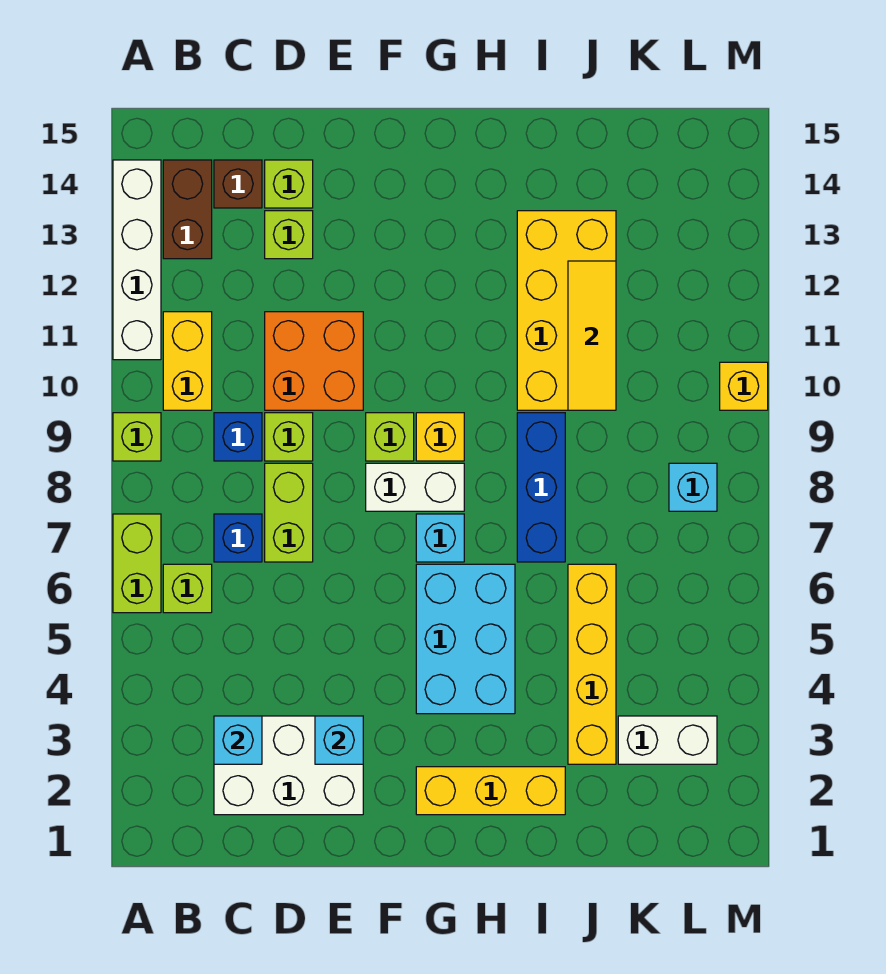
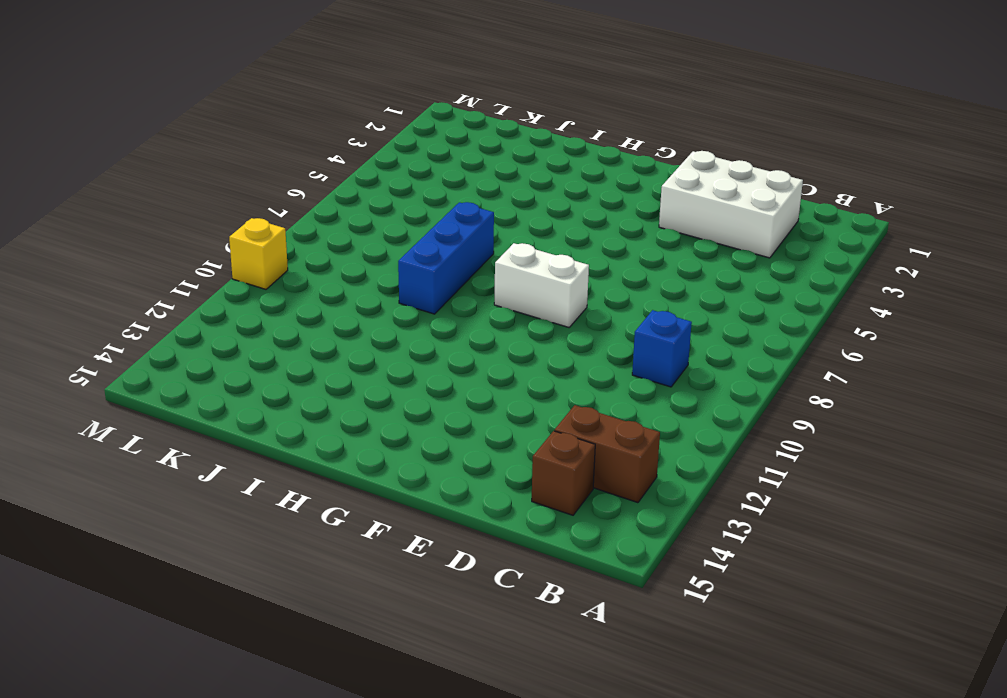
brown brick B13:C13 level 1 -> brown brick B13:B14 level 1
none -> lime brick A6:A7 level 1
none -> lime brick A9 level 1
none -> white brick A11:A14 level 1
none -> lime brick B6 level 1

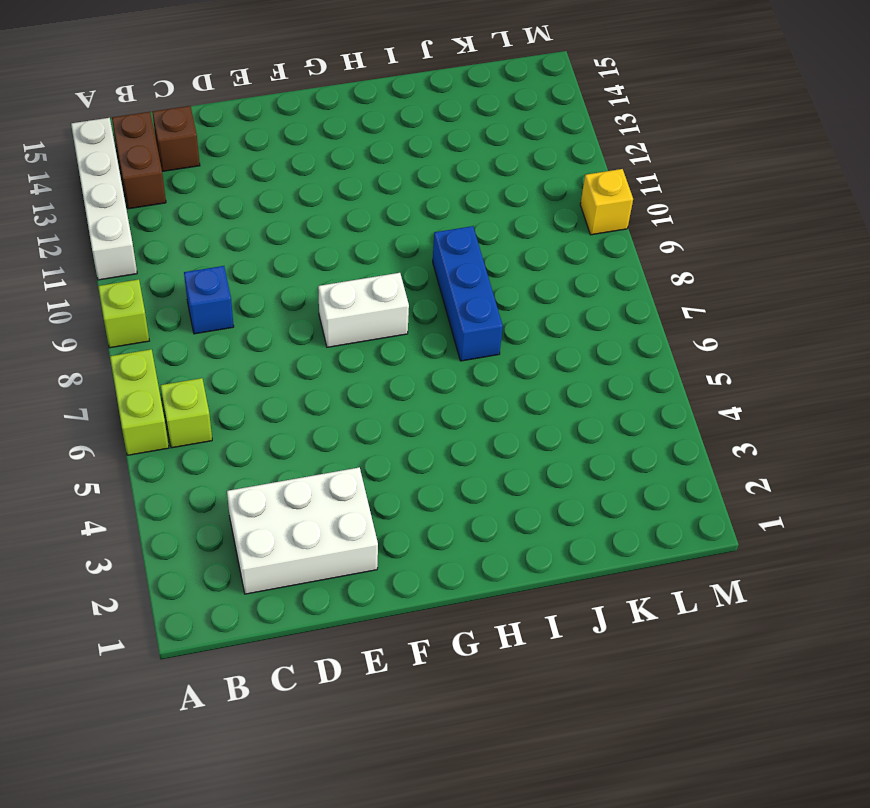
none -> yellow brick B10:B11 level 1
none -> blue brick C7 level 1
none -> lime brick D7:D8 level 1
none -> lime brick D9 level 1

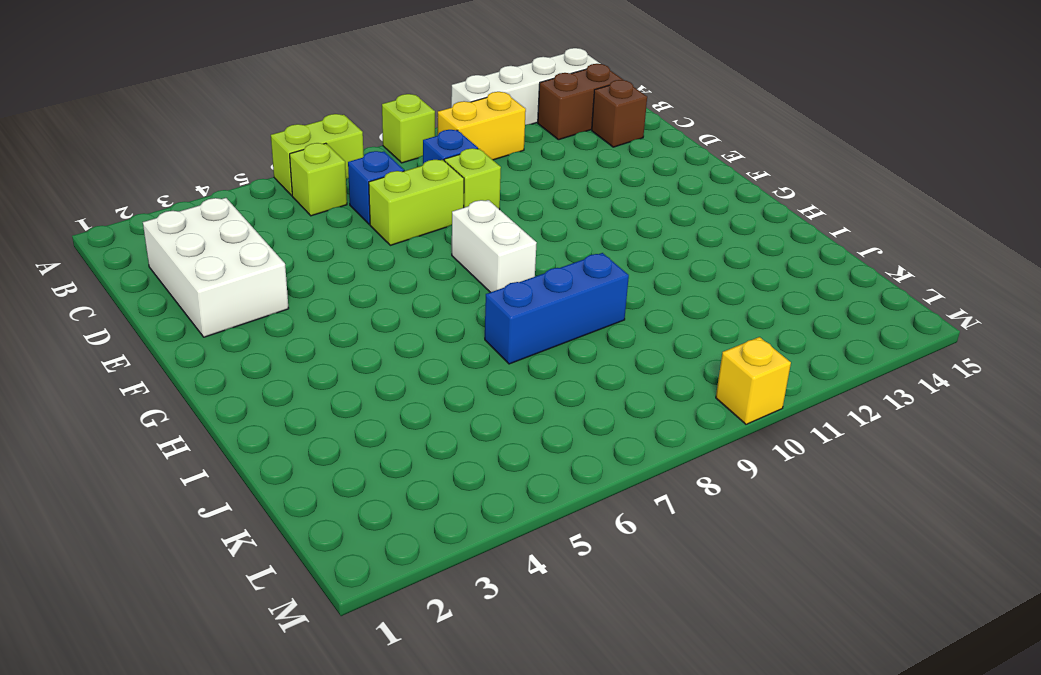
none -> orange brick D10:E11 level 1
none -> lime brick D13 level 1
none -> lime brick D14 level 1
none -> lime brick F9 level 1

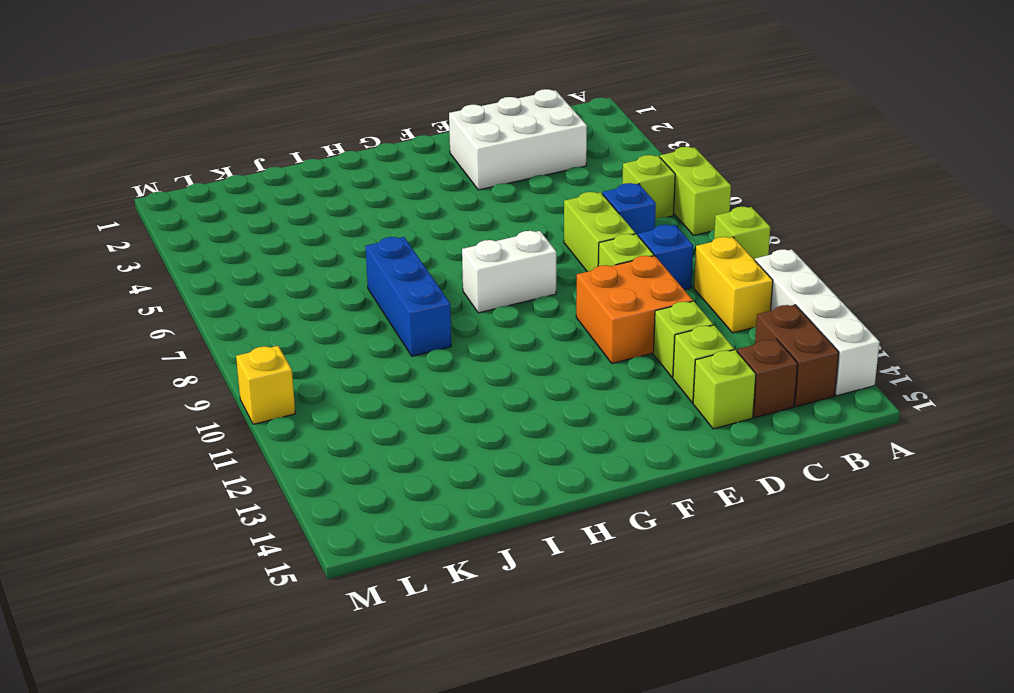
lime brick D12 level 1 -> lime brick F9 level 1
none -> yellow brick G2:I2 level 1
none -> cyan brick G4:H6 level 1
none -> cyan brick G7 level 1
none -> yellow brick G9 level 1

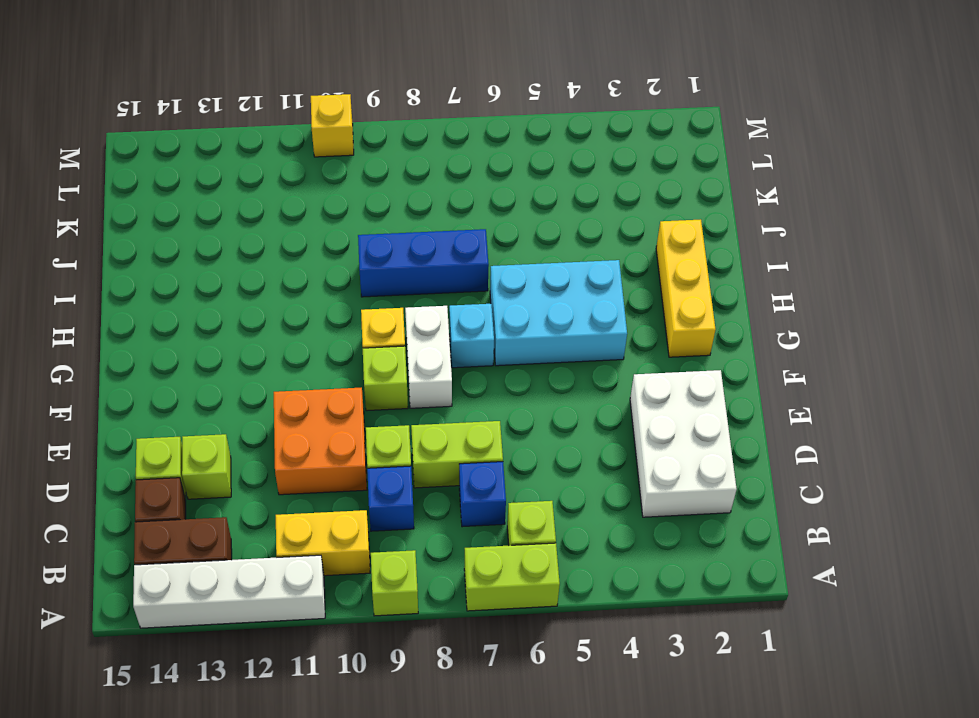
none -> yellow brick I10:J13 level 1
none -> yellow brick J3:J6 level 1
none -> white brick K3:L3 level 1
none -> cyan brick L8 level 1

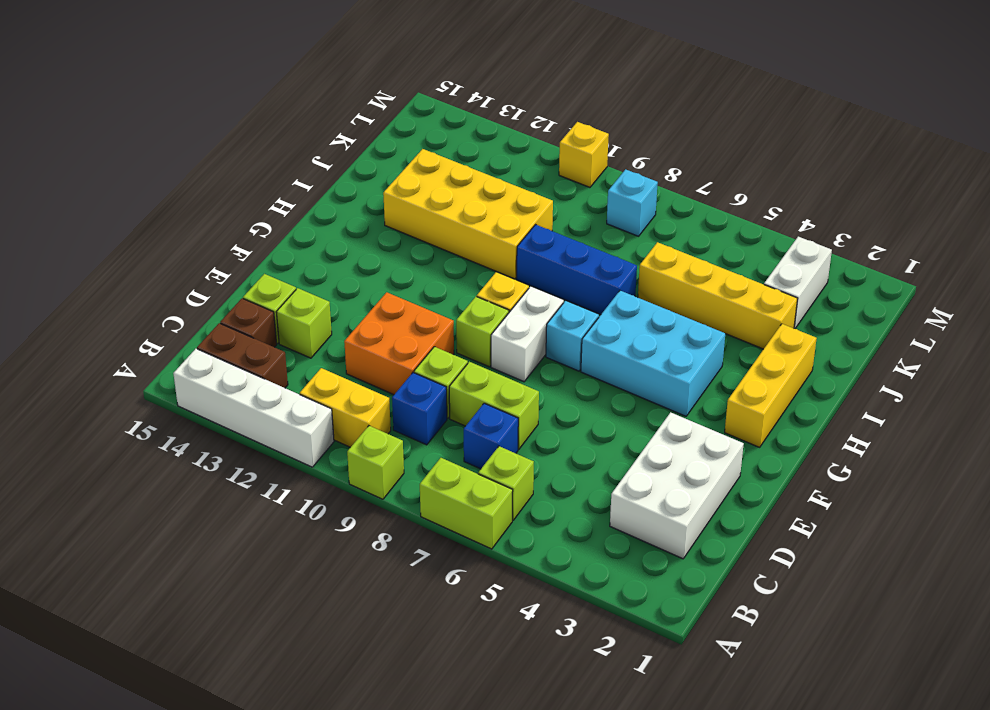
none -> cyan brick C3 level 2
none -> cyan brick E3 level 2
none -> yellow tile J10:J12 level 2

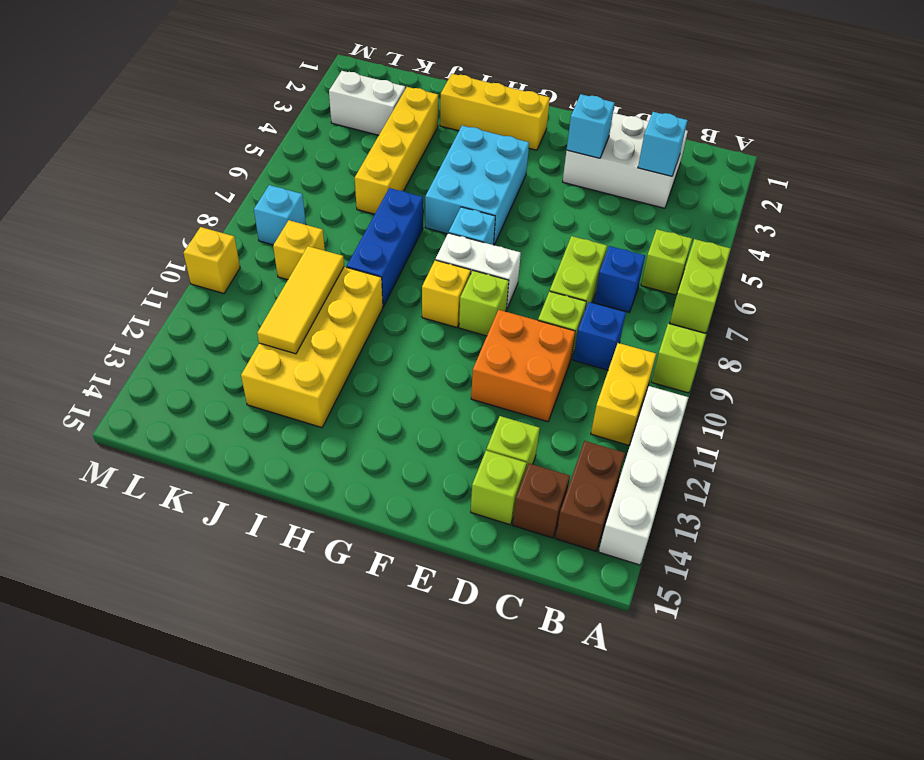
yellow brick K9 level 1 -> none

